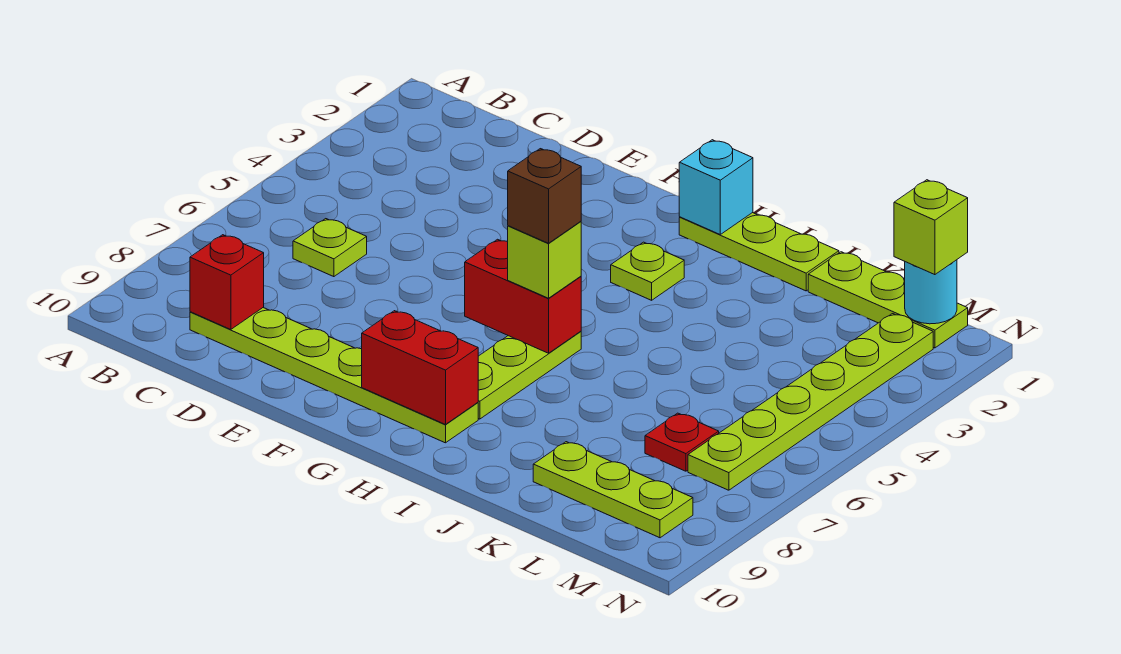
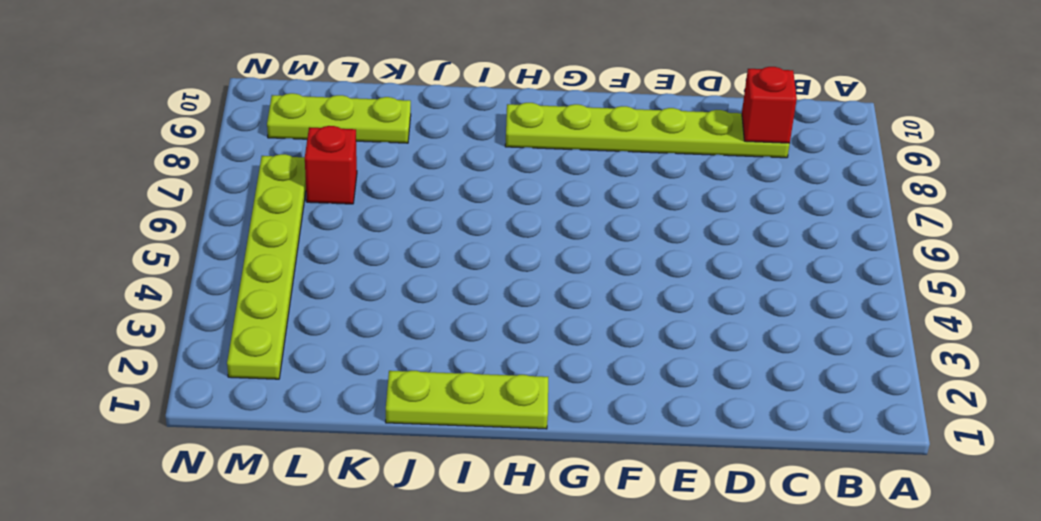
red brick L7 level 1 -> red plate L7 level 1
none -> lime plate C6 level 1
none -> lime plate H3 level 1
none -> lime plate H6:H8 level 1

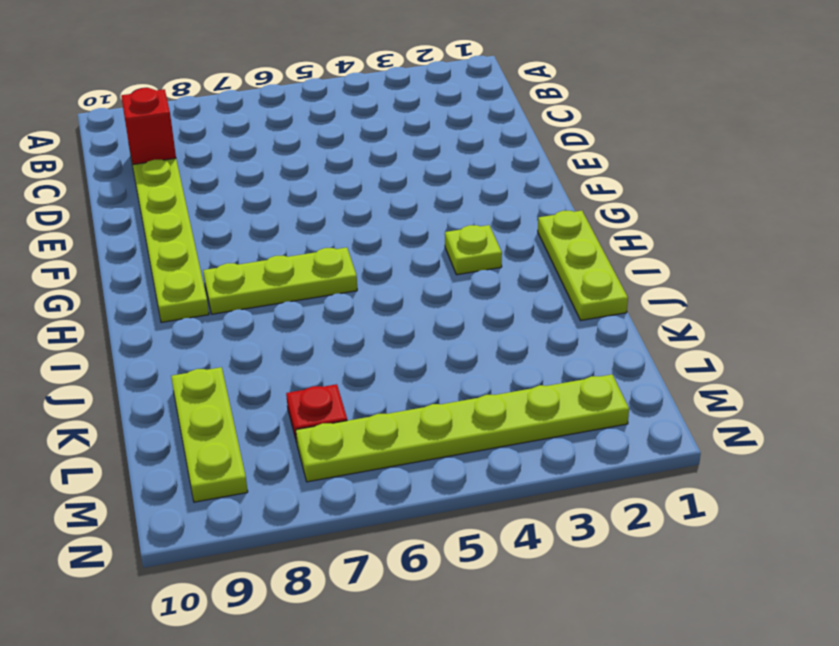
none -> lime plate C6 level 1
none -> lime plate K1:M1 level 1
none -> red brick G6:H6 level 2

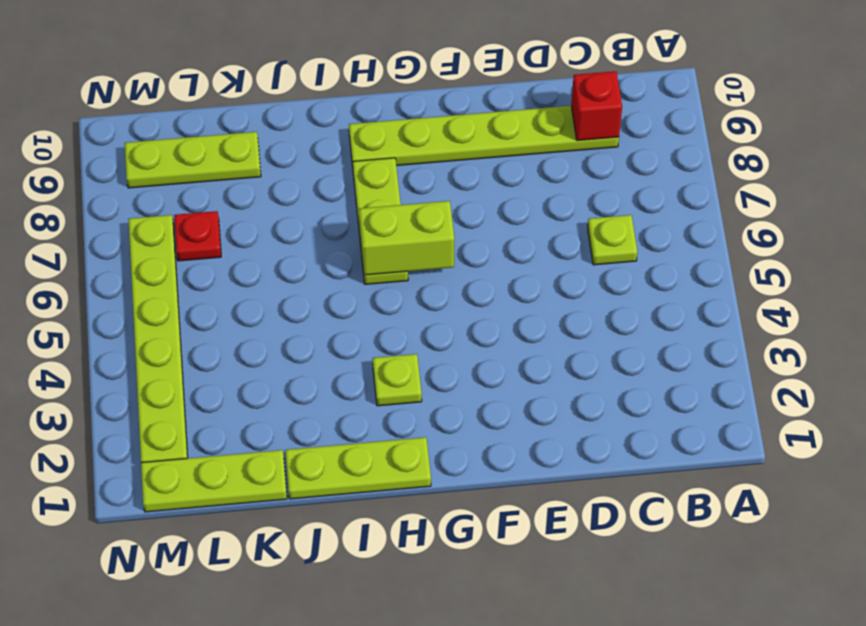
lime brick G6:H6 level 2 -> red brick G6:H6 level 2
none -> red brick G9:H9 level 2
none -> cyan brick H1 level 2
none -> cyan round brick M1 level 2

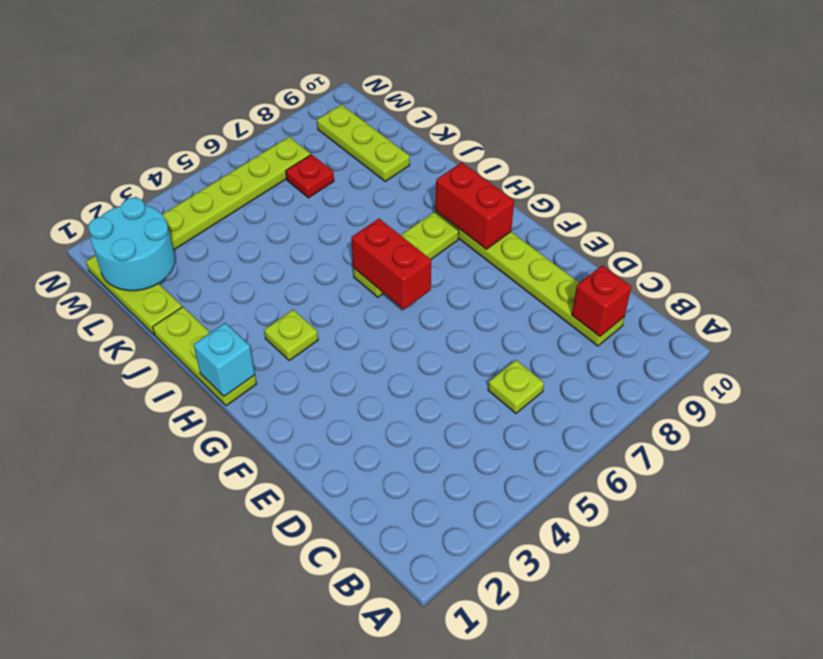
cyan round brick L1:M2 level 2 -> cyan round brick M1 level 2
none -> lime brick H6 level 3
none -> lime brick M1 level 3
none -> brown brick H6 level 4

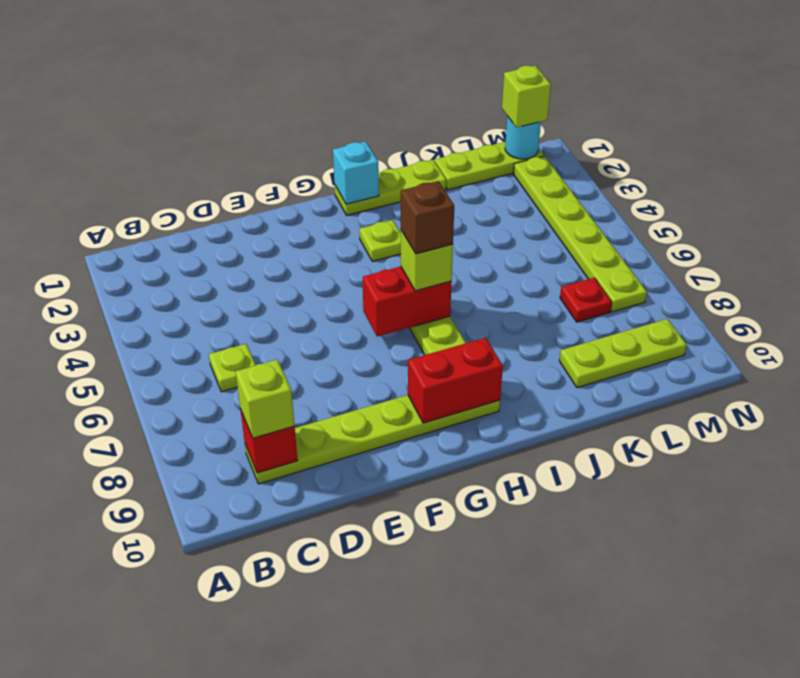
lime brick C9 level 3 -> none

